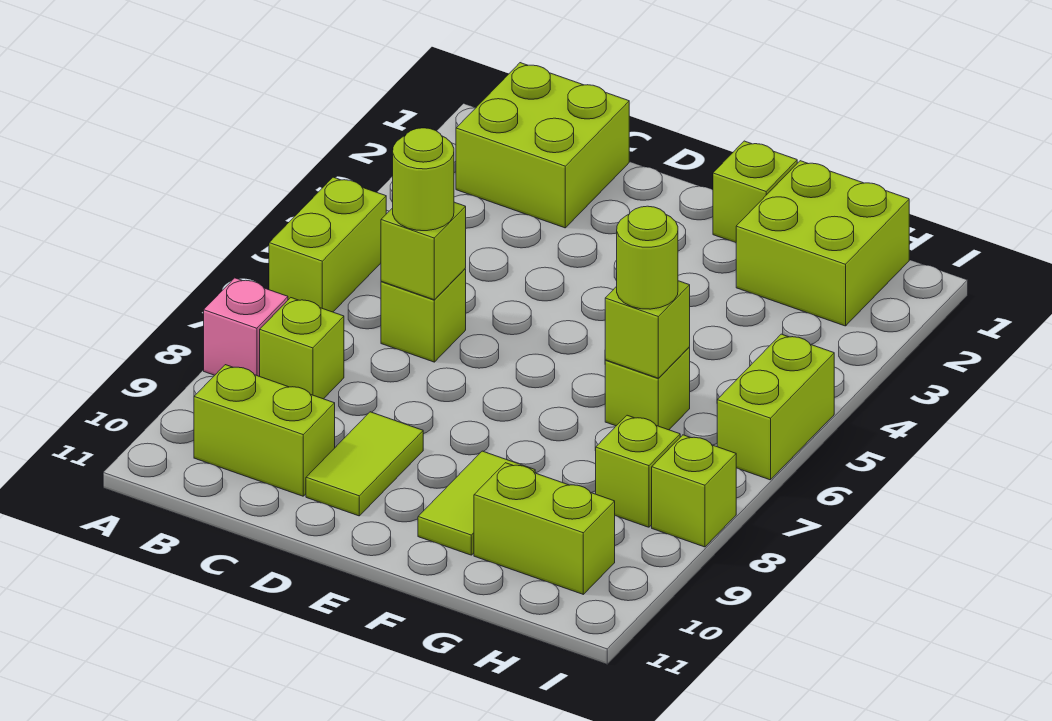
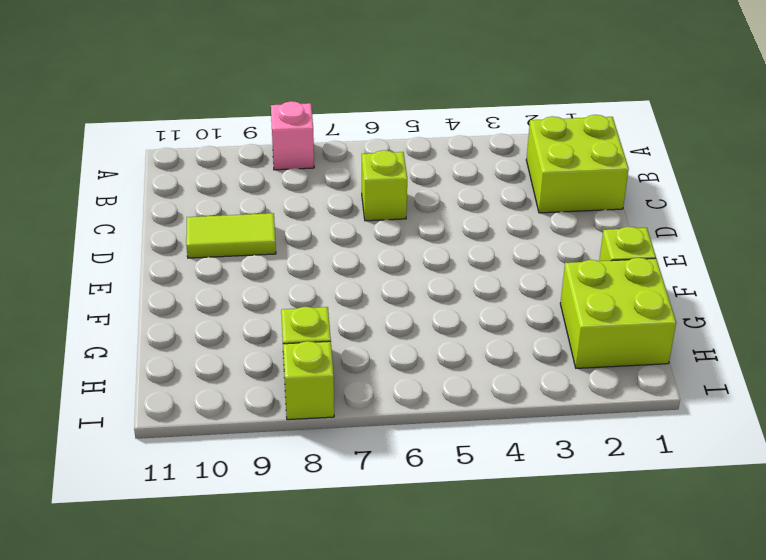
none -> lime brick A5:A6 level 1
none -> lime brick B8 level 1
none -> lime brick B10:C10 level 1

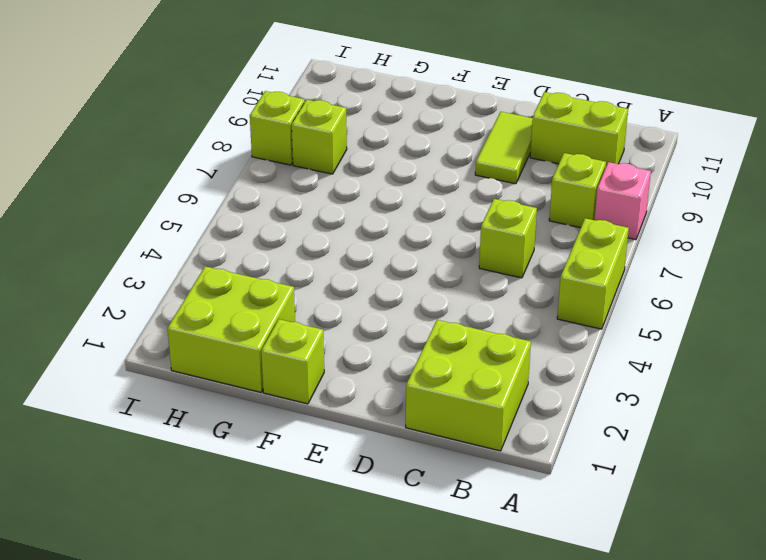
none -> lime tile F9:F10 level 1
none -> lime brick G6 level 1
none -> lime brick G10:H10 level 1

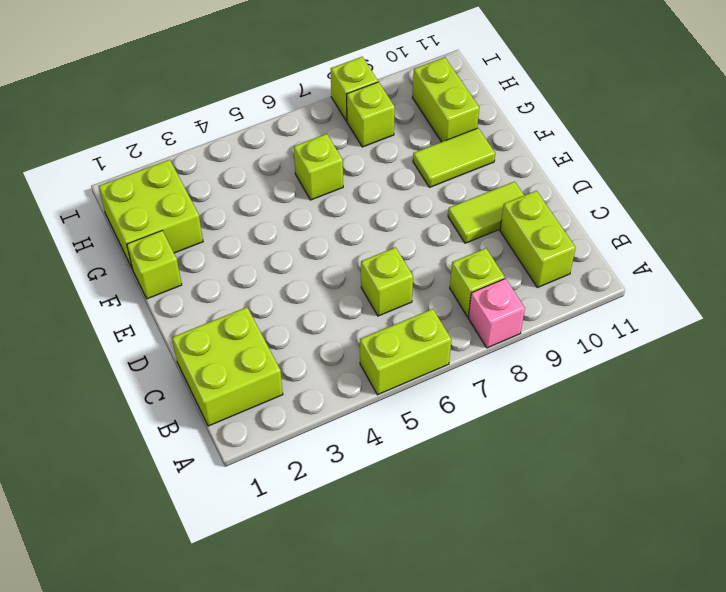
none -> lime brick I5:I6 level 1
none -> lime brick C6 level 2
none -> lime brick G6 level 2

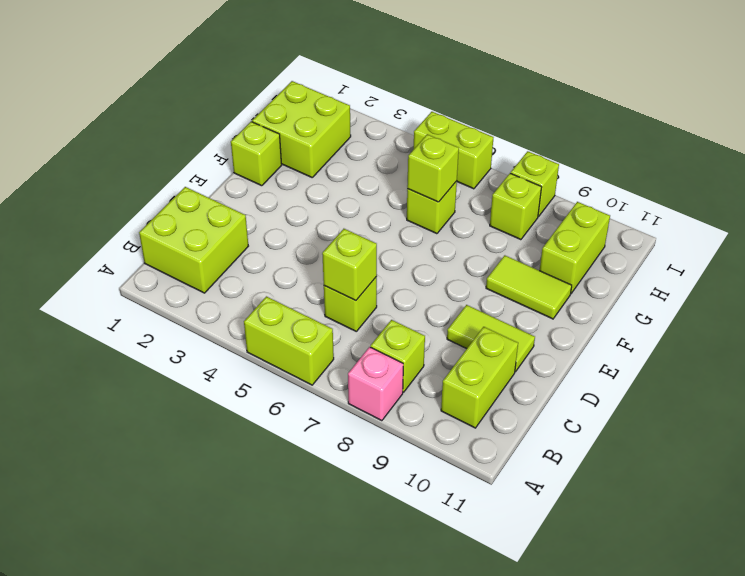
none -> lime round brick C6 level 3
none -> lime round brick G6 level 3

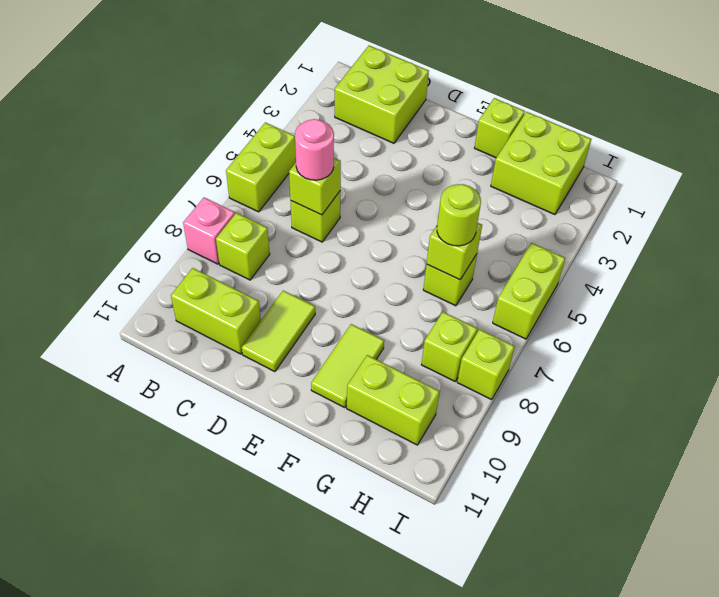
pink round brick C6 level 3 -> lime round brick C6 level 3

